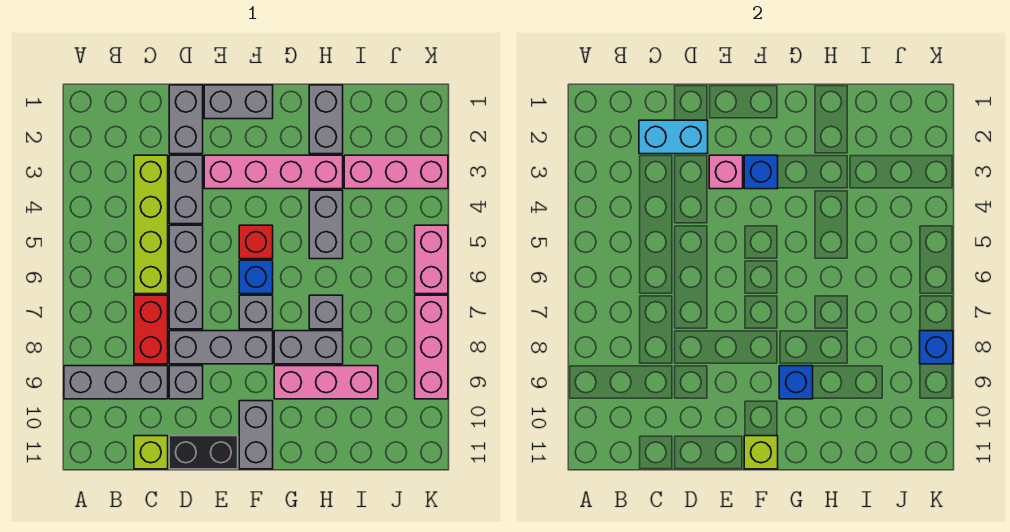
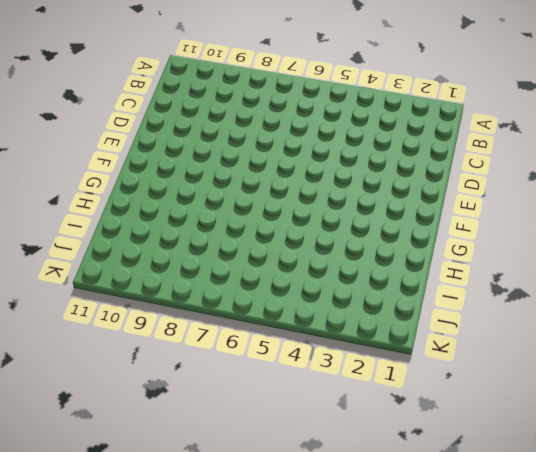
none -> grey brick A9:C9 level 1
none -> lime brick C3:C6 level 1
none -> red brick C7:C8 level 1
none -> lime brick C11 level 1

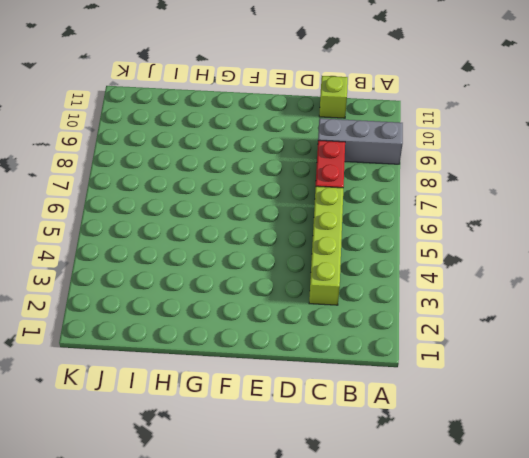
none -> grey brick D1:D2 level 1
none -> grey brick D3:D4 level 1
none -> grey brick D5:D7 level 1
none -> grey brick D8:F8 level 1

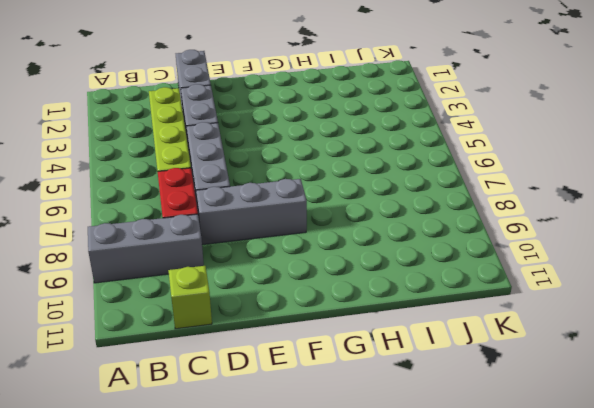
none -> grey brick D9 level 1
none -> black brick D11:E11 level 1
none -> grey brick E1:F1 level 1
none -> pink brick E3:H3 level 1

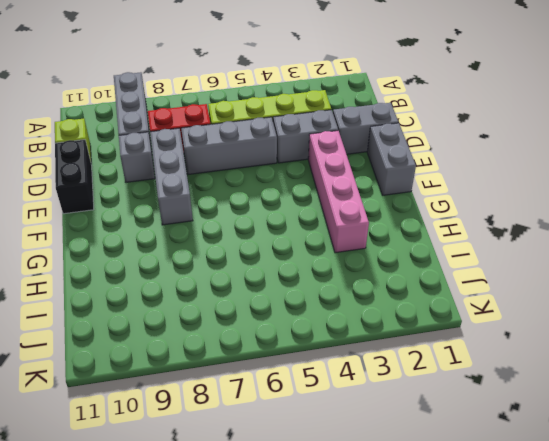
none -> red brick F5 level 1
none -> blue brick F6 level 1
none -> grey brick F7 level 1
none -> grey brick F10:F11 level 1

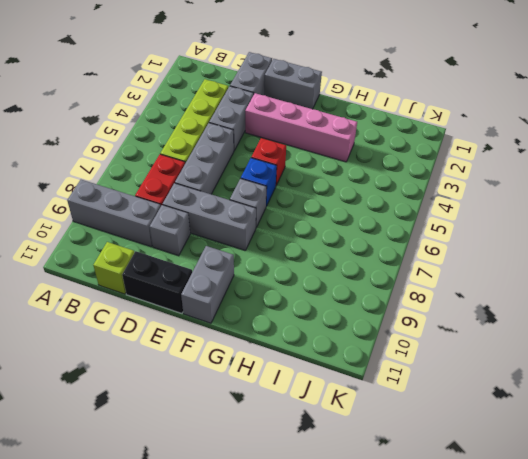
none -> grey brick G8:H8 level 1
none -> pink brick G9:I9 level 1
none -> grey brick H1:H2 level 1
none -> grey brick H4:H5 level 1

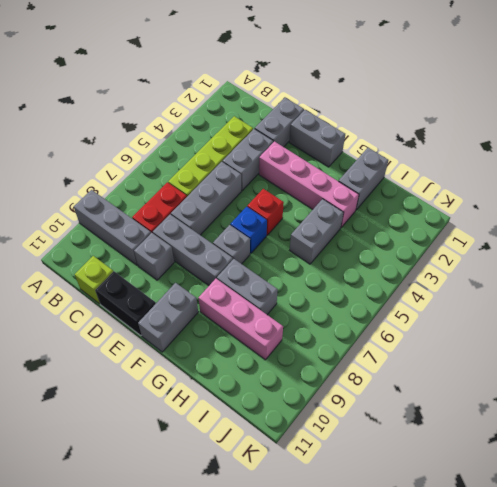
none -> grey brick H7 level 1
none -> pink brick I3:K3 level 1
none -> pink brick K5:K6 level 1
none -> pink brick K7:K9 level 1

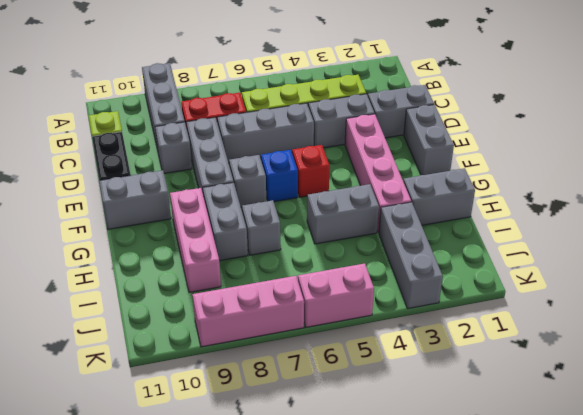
grey brick I3:K3 level 1 -> pink brick I3:K3 level 1
none -> cyan brick C2:D2 level 2
none -> pink brick E3 level 2
none -> blue brick F3 level 2
none -> lime brick F11 level 2

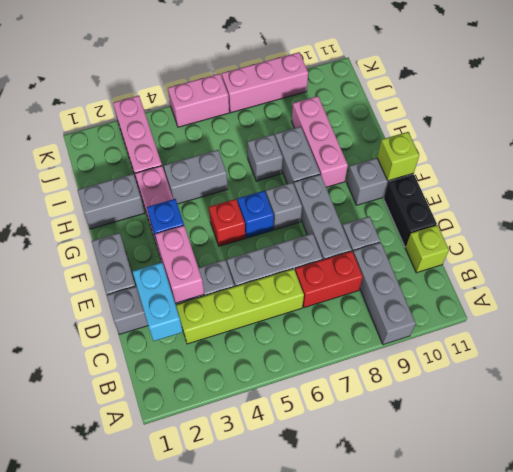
pink brick D3:E3 level 2 -> pink brick E3 level 2
none -> blue brick G9 level 2
none -> blue brick K8 level 2

